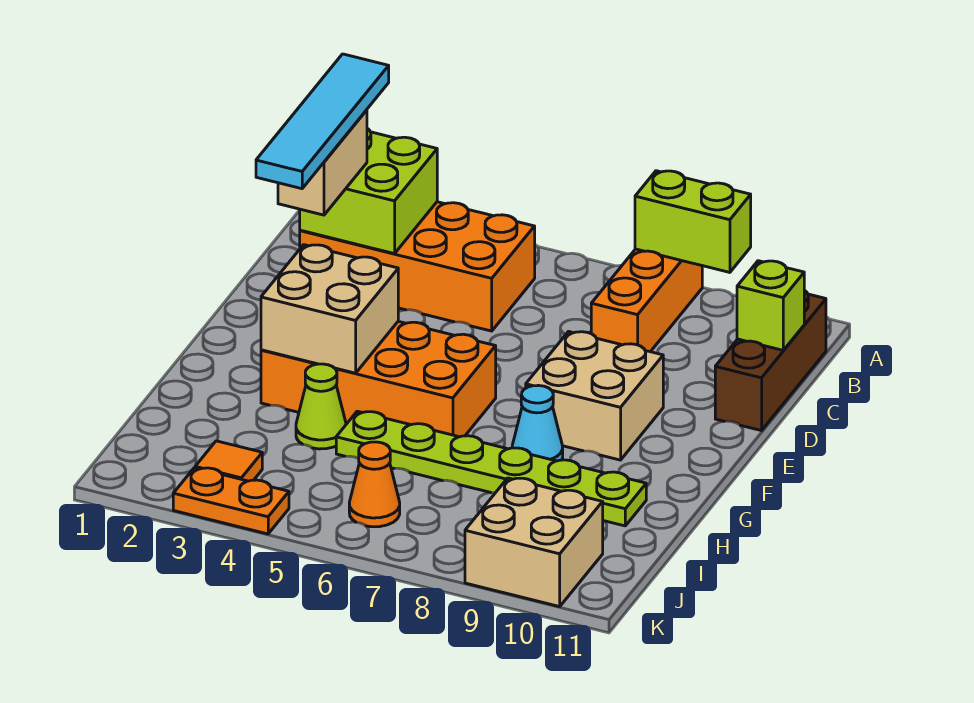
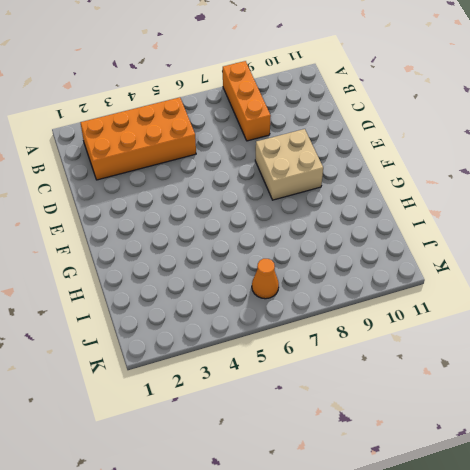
none -> brown brick B11:D11 level 1
none -> orange brick F3:G6 level 1
none -> cyan cone G8 level 1

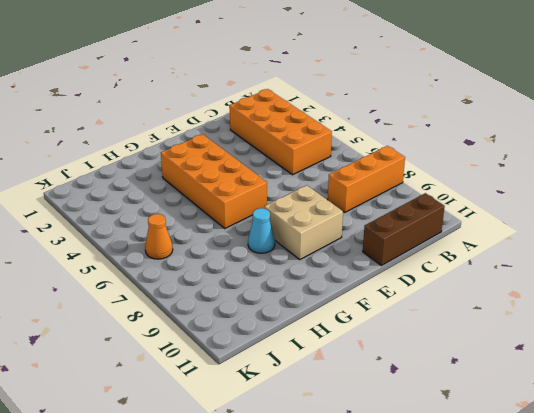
none -> lime cone H4 level 1
none -> lime plate H5:H10 level 1
none -> orange tile J3 level 1

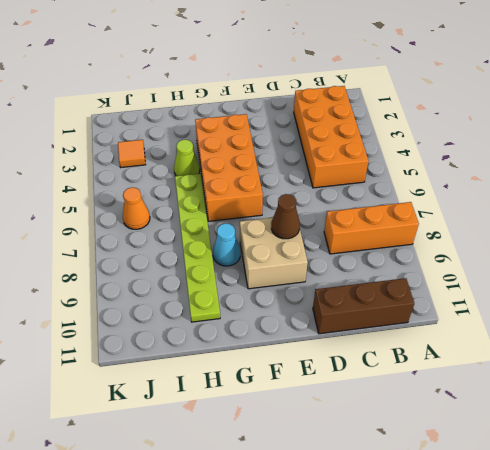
brown cone E8 level 2 -> none
none -> tan brick J9:K10 level 1
none -> orange plate K3:K4 level 1
none -> lime brick A8:A9 level 2

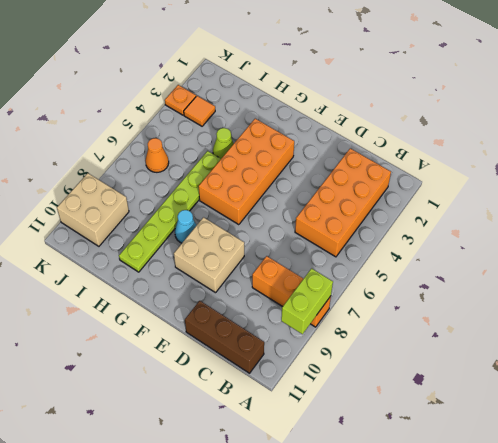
orange plate K3 level 1 -> orange plate K3:K4 level 1
none -> lime brick B2:C3 level 2
none -> lime brick C11 level 2
none -> tan brick F3:G4 level 2

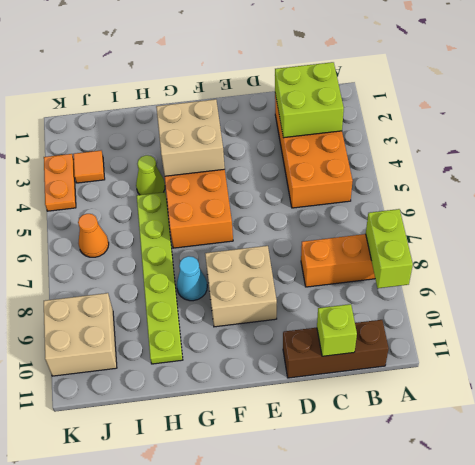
none -> tan brick C2:D2 level 3
none -> cyan tile B2:E2 level 4

